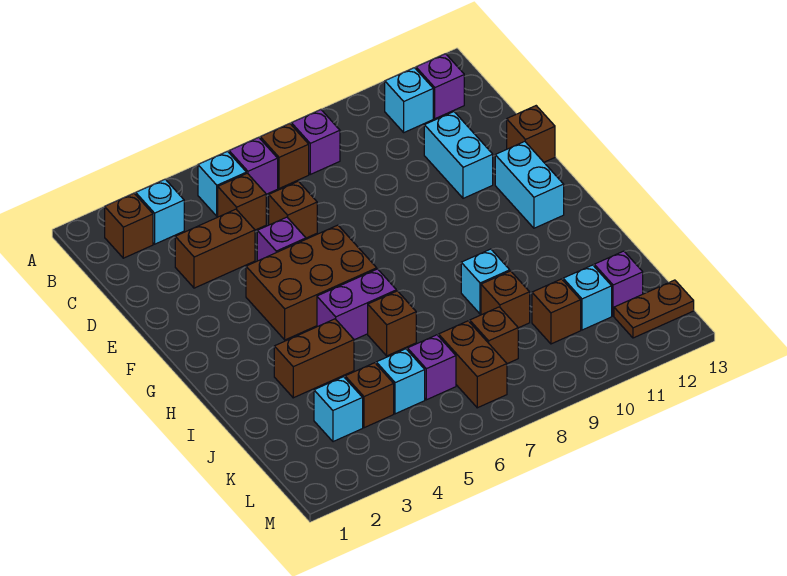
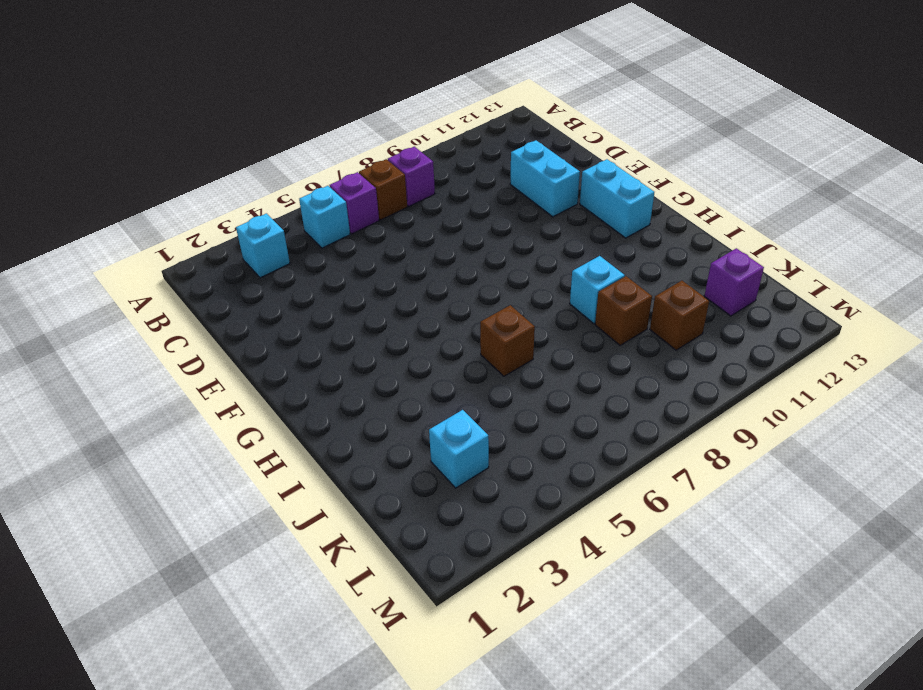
none -> brown brick B2 level 1
none -> cyan brick B11 level 1
none -> purple brick B12 level 1
none -> brown brick C5 level 1

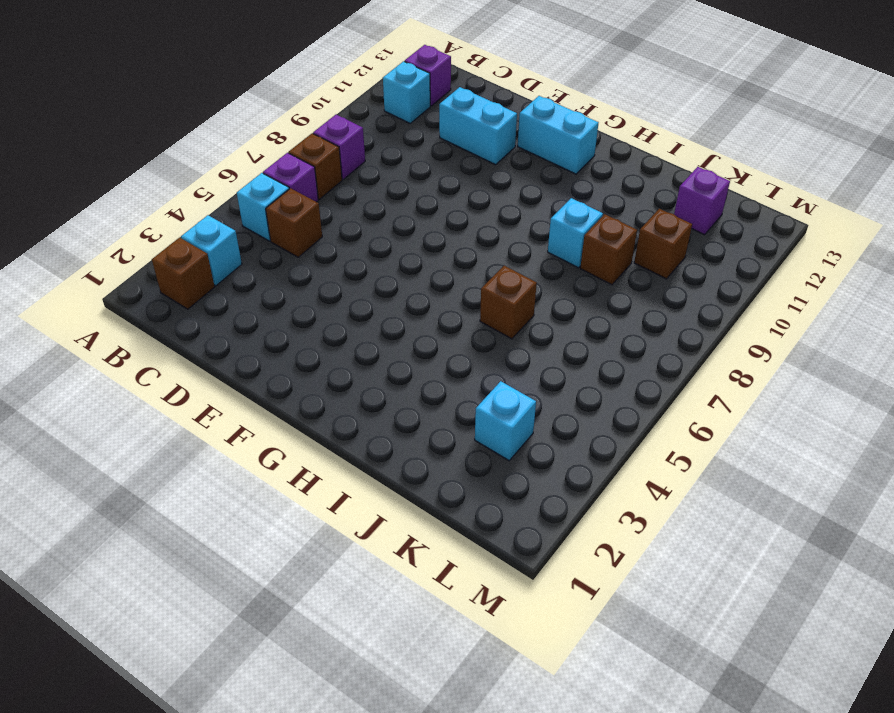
none -> brown brick D3:D4 level 1
none -> brown brick D6 level 1
none -> purple brick E5 level 1
none -> brown brick E13 level 1

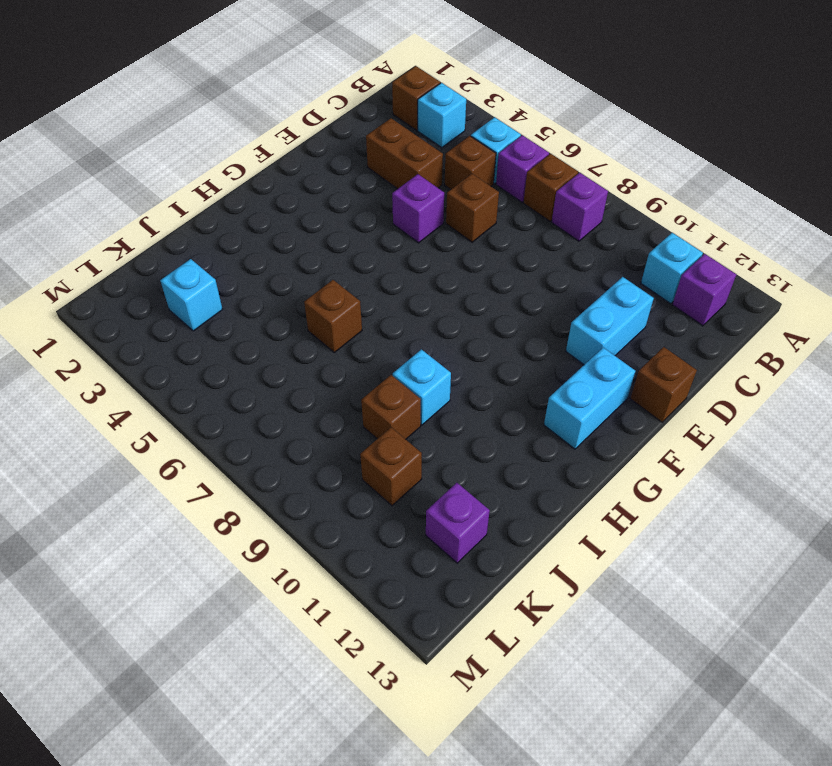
none -> brown brick F4:G6 level 1
none -> purple brick H5:H6 level 1
none -> brown brick I3:I4 level 1
none -> brown brick K4 level 1

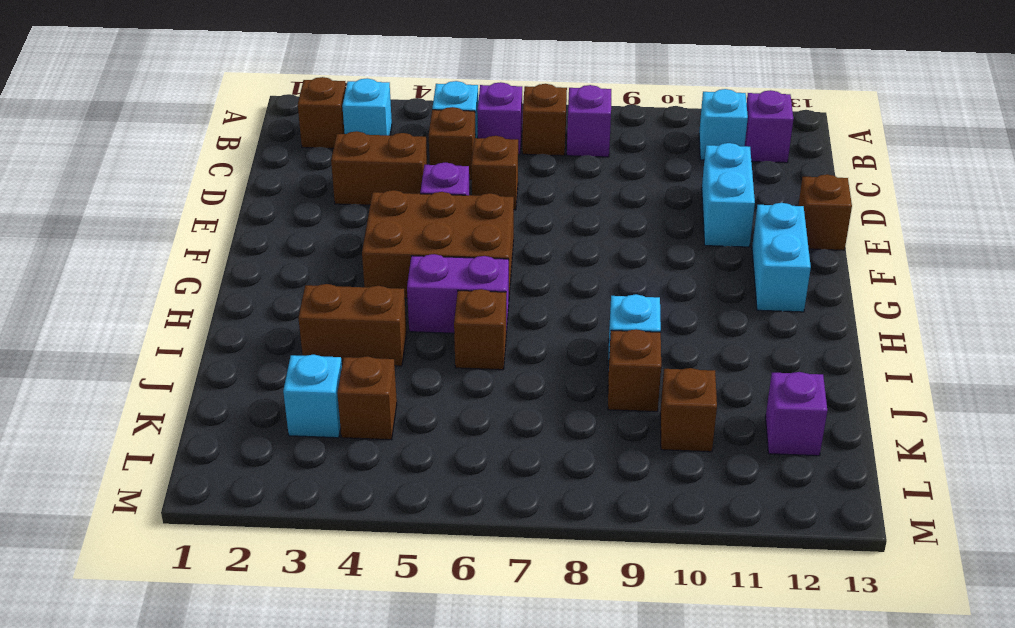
none -> cyan brick K5 level 1
none -> purple brick K6 level 1
none -> brown brick K7:L7 level 1
none -> brown brick K8 level 1

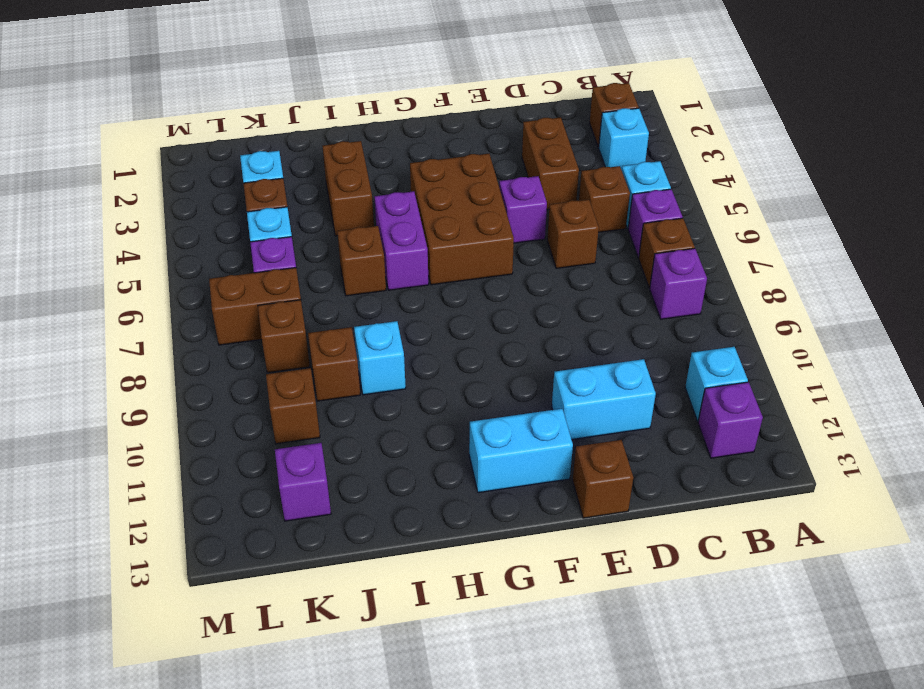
none -> cyan brick K11 level 1
none -> brown plate L12:L13 level 1

